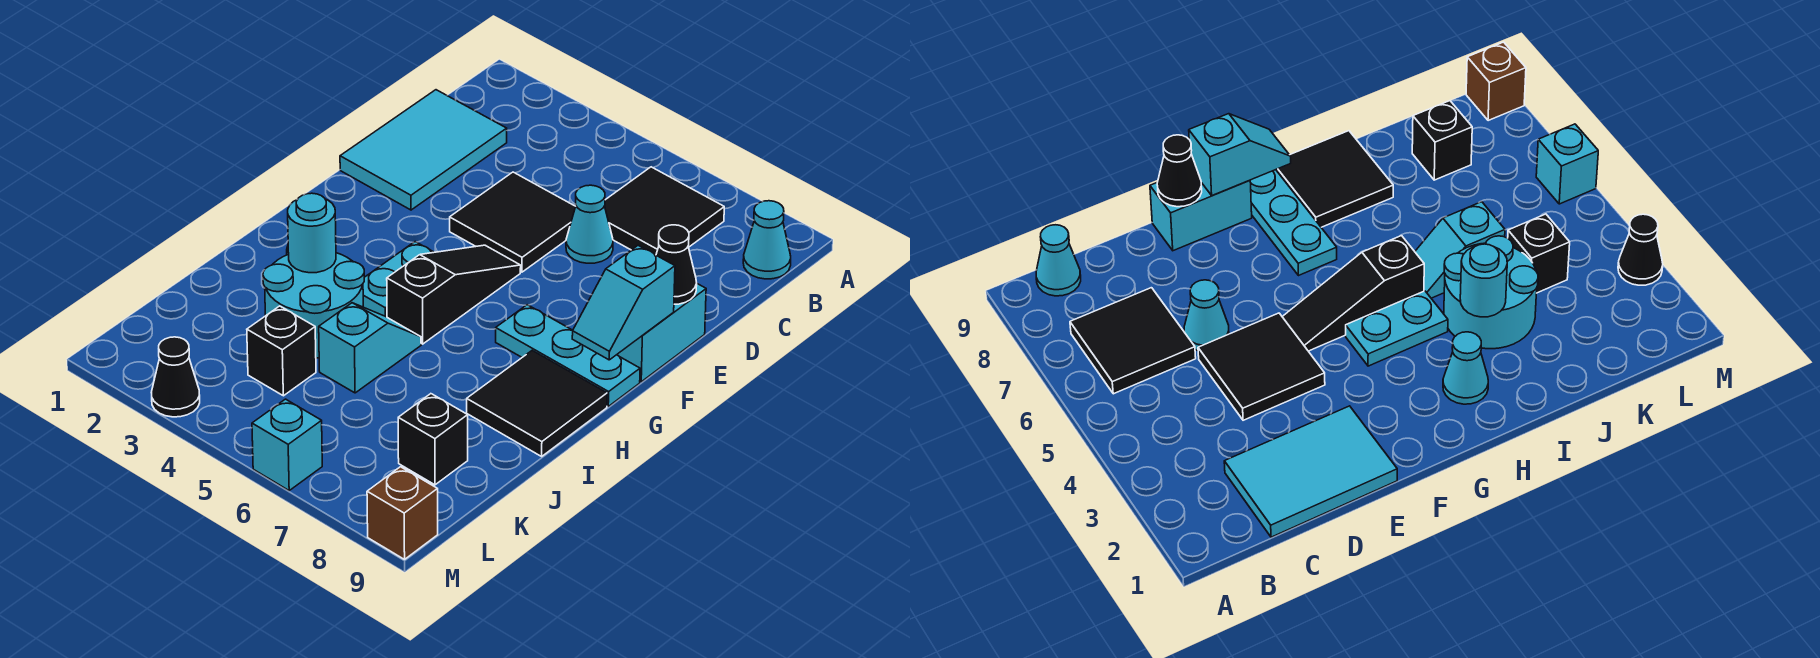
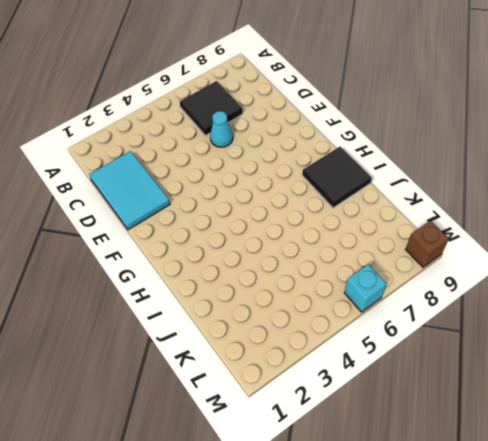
none -> cyan cone B9 level 1
none -> black tile D4:E5 level 1
none -> cyan brick E9:F9 level 1

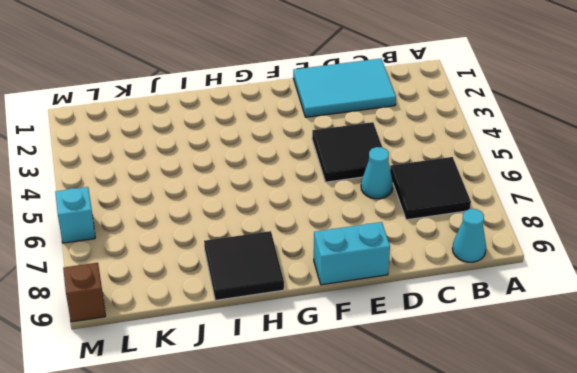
none -> black slope F5:H5 level 1 top H
none -> cyan plate G4:H4 level 1
none -> cyan plate G7:G9 level 1

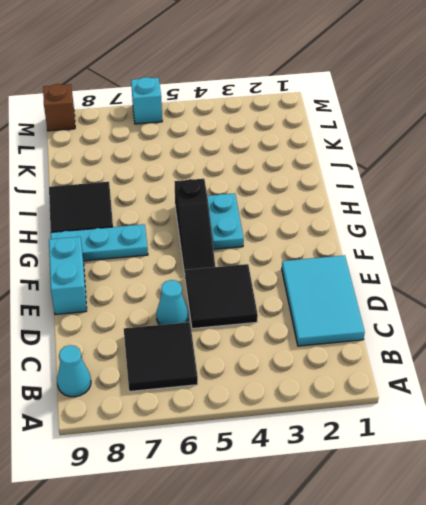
none -> cyan cone H2 level 1
none -> cyan round brick I3:J4 level 1
none -> cyan slope I5:J5 level 1 top J

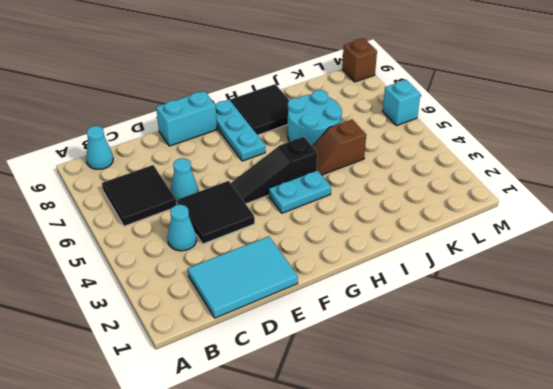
cyan cone C4 level 1 -> cyan cone H2 level 1
brown slope I5:J5 level 1 top J -> cyan slope I5:J5 level 1 top J
cyan round brick I6:J7 level 1 -> cyan round brick I3:J4 level 1
none -> black brick K4 level 1
none -> black brick K8 level 1
none -> black cone M3 level 1

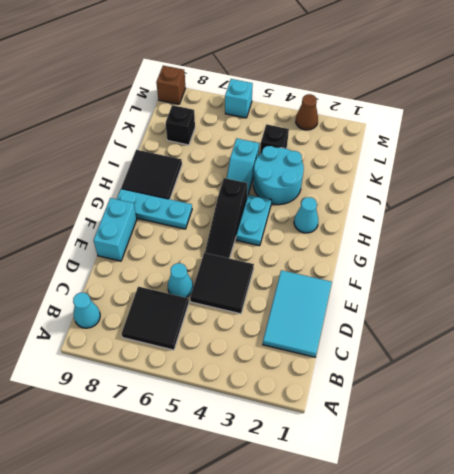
brown cone M3 level 1 -> black cone M3 level 1
none -> black cone E9 level 2
none -> cyan slope F9:G9 level 2 top F
none -> cyan round brick I3 level 2

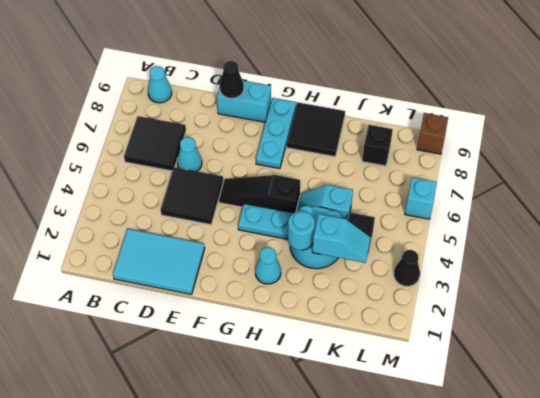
cyan slope J3:K3 level 2 top J -> cyan slope F9:G9 level 2 top F

